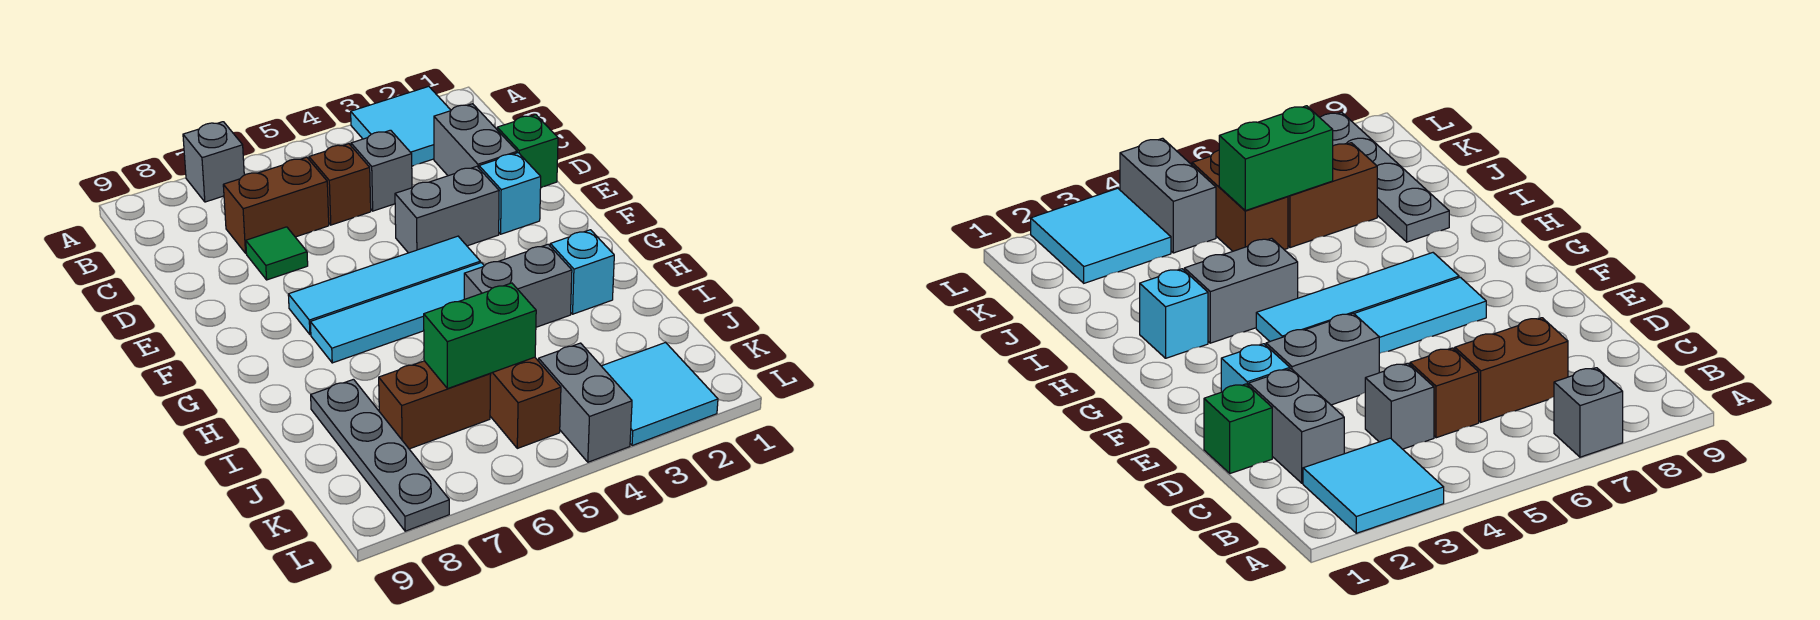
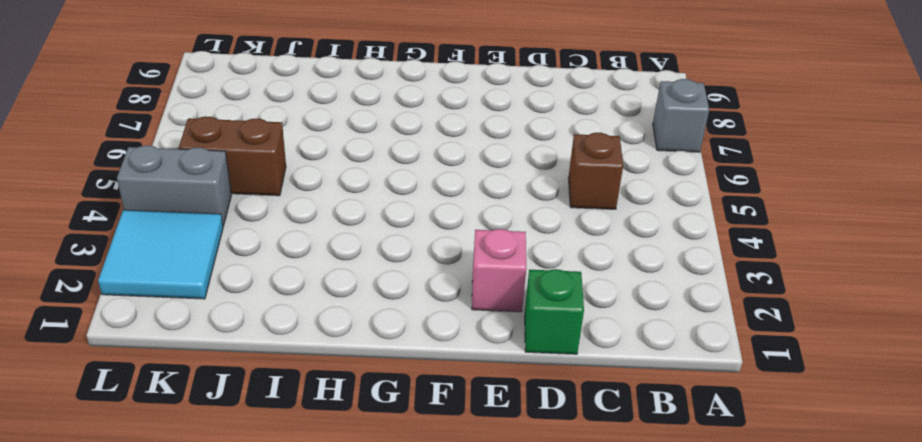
pink brick E2 level 1 -> cyan brick E2 level 1
none -> cyan tile A2:B3 level 1
none -> grey brick C2:D2 level 1
none -> grey brick C4 level 1

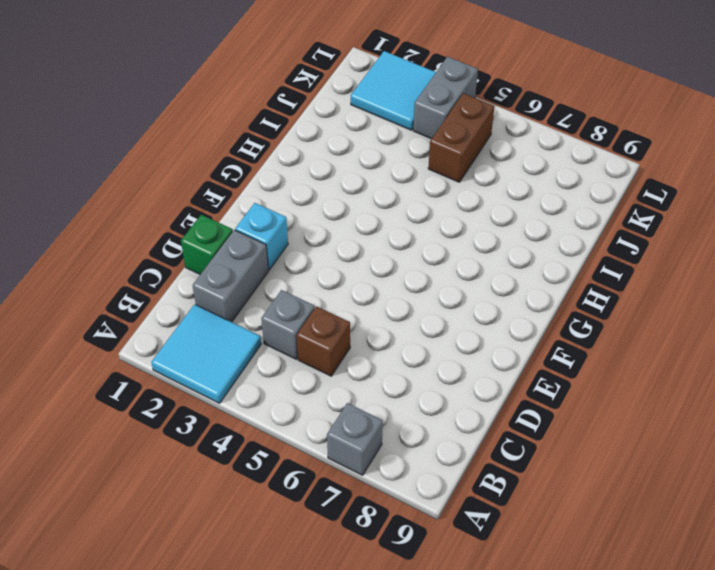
none -> brown brick C6:C7 level 1
none -> green tile D7 level 1
none -> grey brick E3:E4 level 1

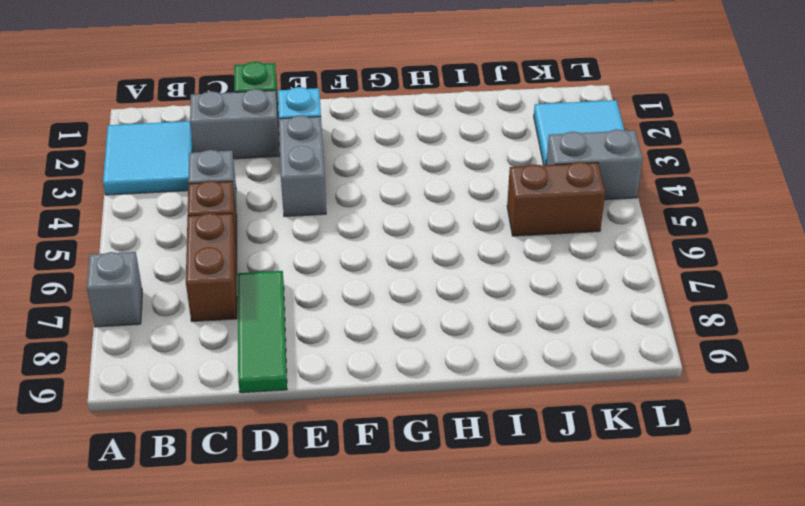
green tile D7:D9 level 1 -> green tile D7 level 1
none -> cyan tile F4:F7 level 1
none -> cyan tile G4:G7 level 1
none -> cyan brick H2 level 1

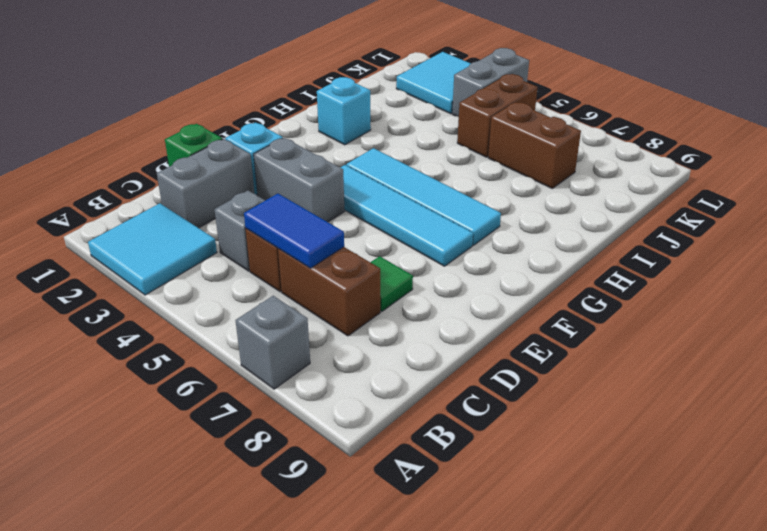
blue tile C5:C6 level 2 -> none
none -> grey brick H3:H4 level 1
none -> grey plate I8:L8 level 1
none -> green brick J5:J6 level 2

